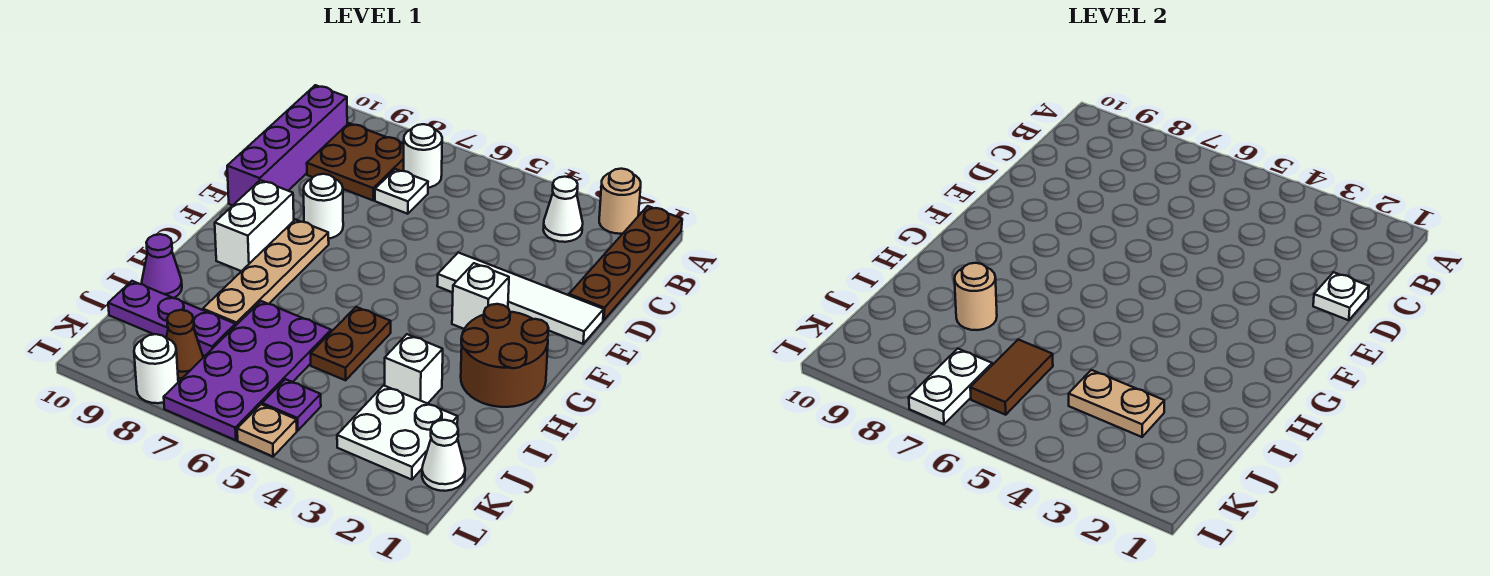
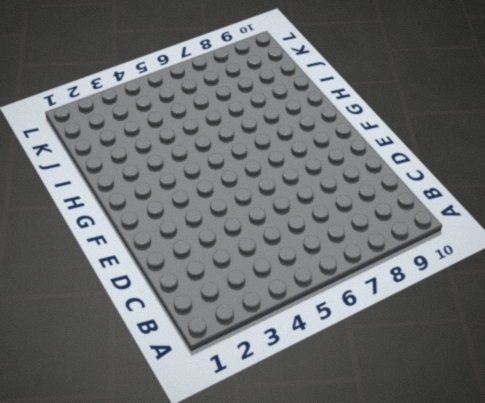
none -> brown plate A1:D1 level 1
none -> tan round brick A2 level 1
none -> white cone B3 level 1

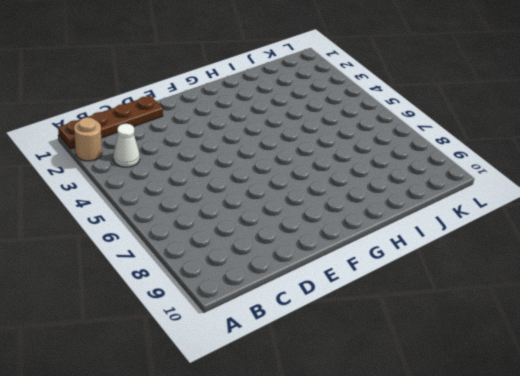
none -> white round brick B7 level 1
none -> brown plate B8:C9 level 1
none -> purple brick B10:E10 level 1

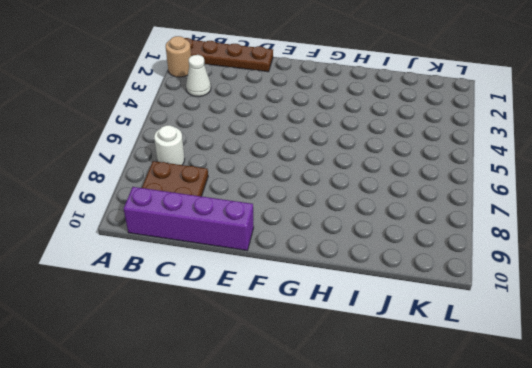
none -> white plate C7 level 1
none -> white tile E1:E4 level 1
none -> white round brick E8 level 1

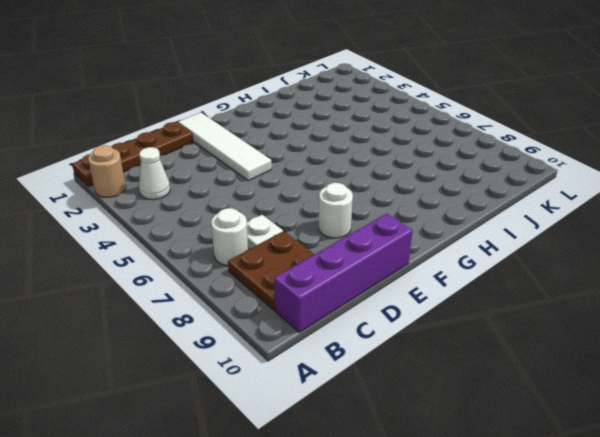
none -> white brick F3 level 1
none -> tan plate F8:I8 level 1
none -> white brick F9:G9 level 1

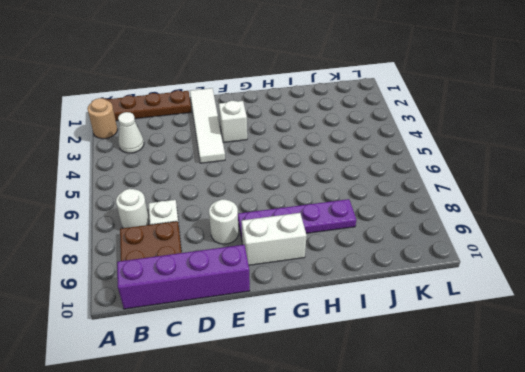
purple plate F8:I8 level 1 -> tan plate F8:I8 level 1
none -> brown round brick G1:H2 level 1
none -> brown plate H5:I5 level 1
none -> white brick I3 level 1

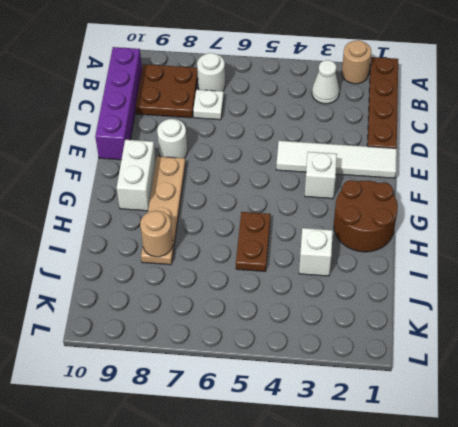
none -> purple plate I6:L7 level 1
none -> purple cone I10 level 1
none -> white plate J2:K3 level 1

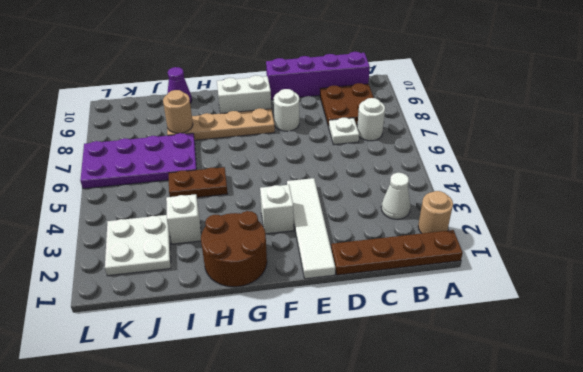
none -> purple plate J8:J10 level 1
none -> white cone K1 level 1
none -> purple plate K5 level 1

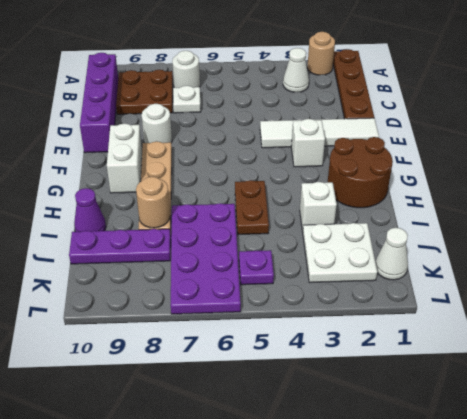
none -> brown cone K8 level 1
none -> tan plate L5 level 1
none -> white round brick L8 level 1

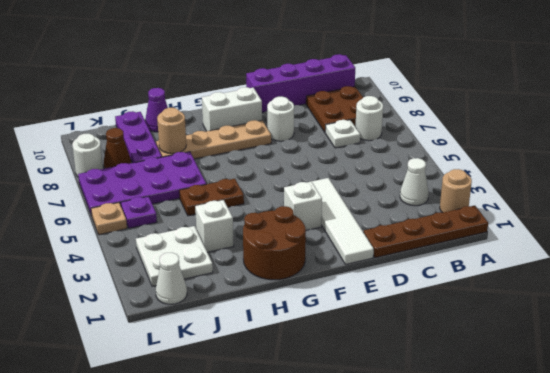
none -> white plate D1 level 2
none -> tan plate J3:J4 level 2
none -> brown tile J6:K6 level 2

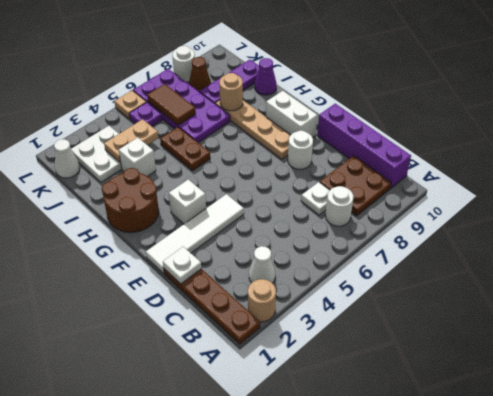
none -> white plate K7:L7 level 2

